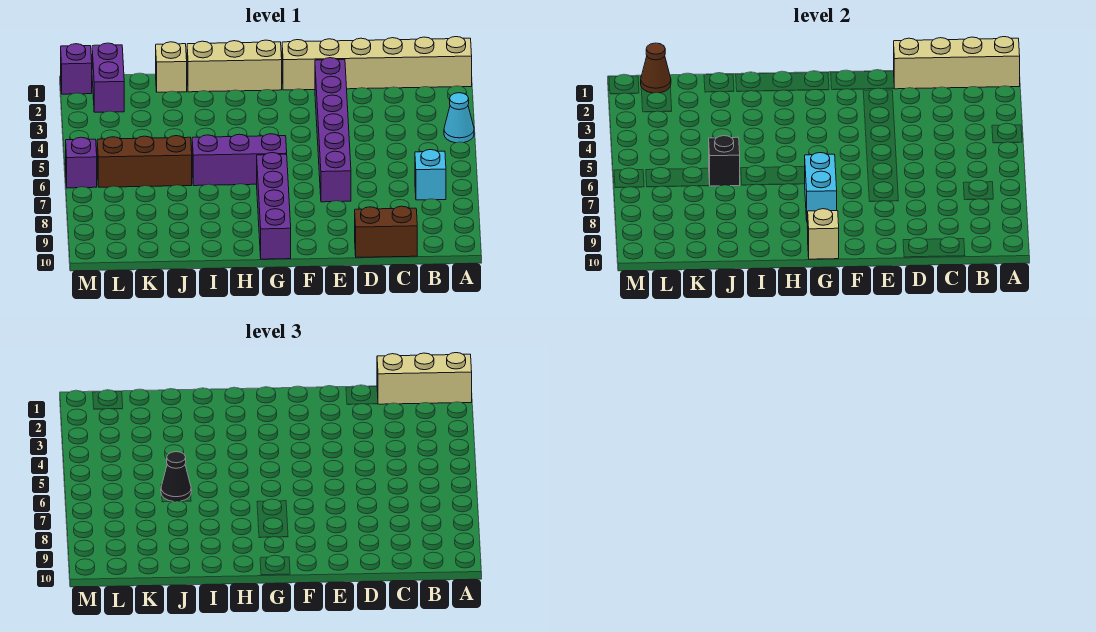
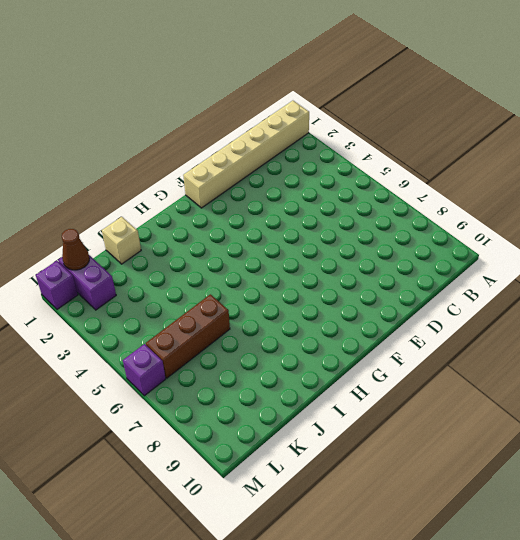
none -> cyan cone A4 level 1
none -> cyan brick B7 level 1
none -> brown brick C10:D10 level 1

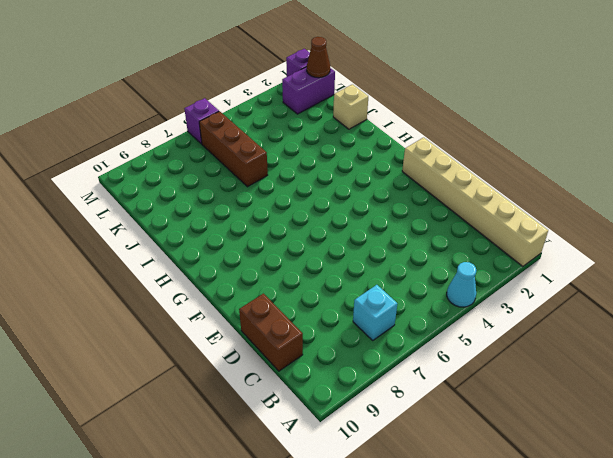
none -> purple brick E2:E7 level 1
none -> tan brick G1:I1 level 1
none -> purple brick G6:I6 level 1

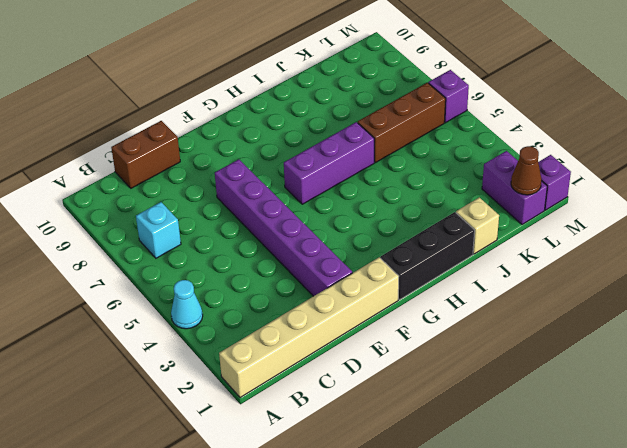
black brick G1:I1 level 1 -> tan brick G1:I1 level 1
none -> purple brick G7:G10 level 1
none -> tan brick A1:D1 level 2
none -> cyan brick G7:G8 level 2

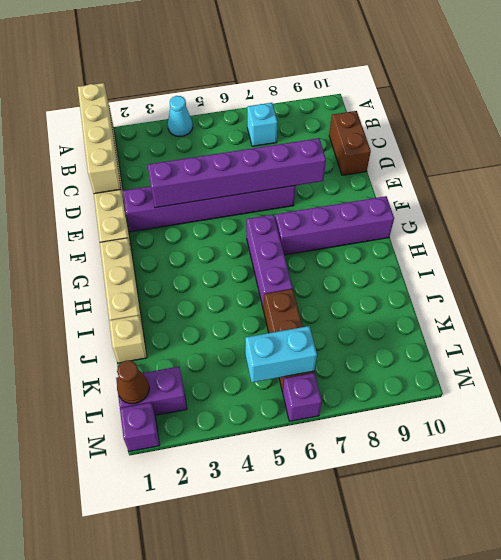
purple brick E3:E8 level 2 -> none
cyan brick L5:L6 level 2 -> cyan brick G7:G8 level 2
none -> tan brick G10 level 2
none -> black brick J6 level 2
none -> tan brick A1:C1 level 3

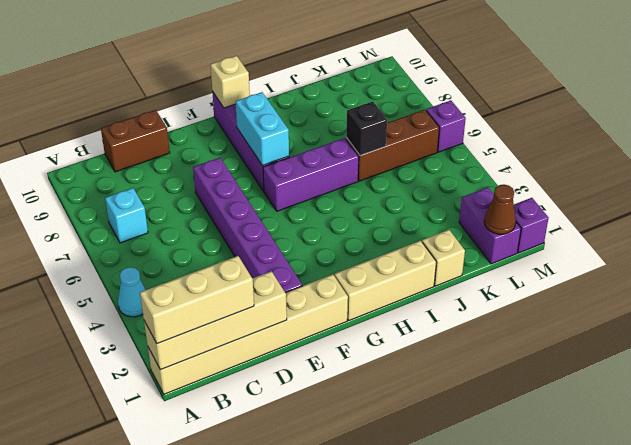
none -> black cone J6 level 3

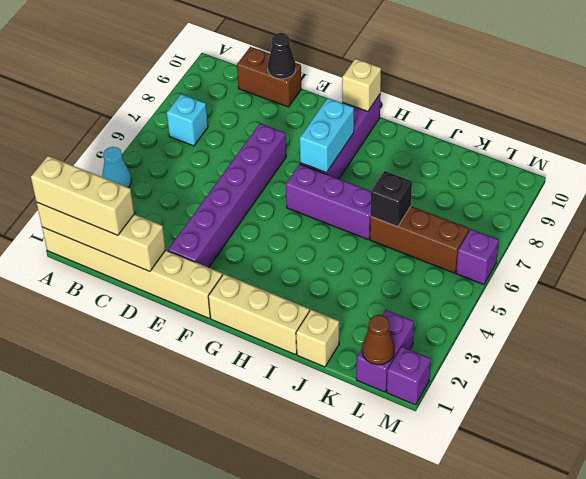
black cone D10 level 2 -> black cone J6 level 3

